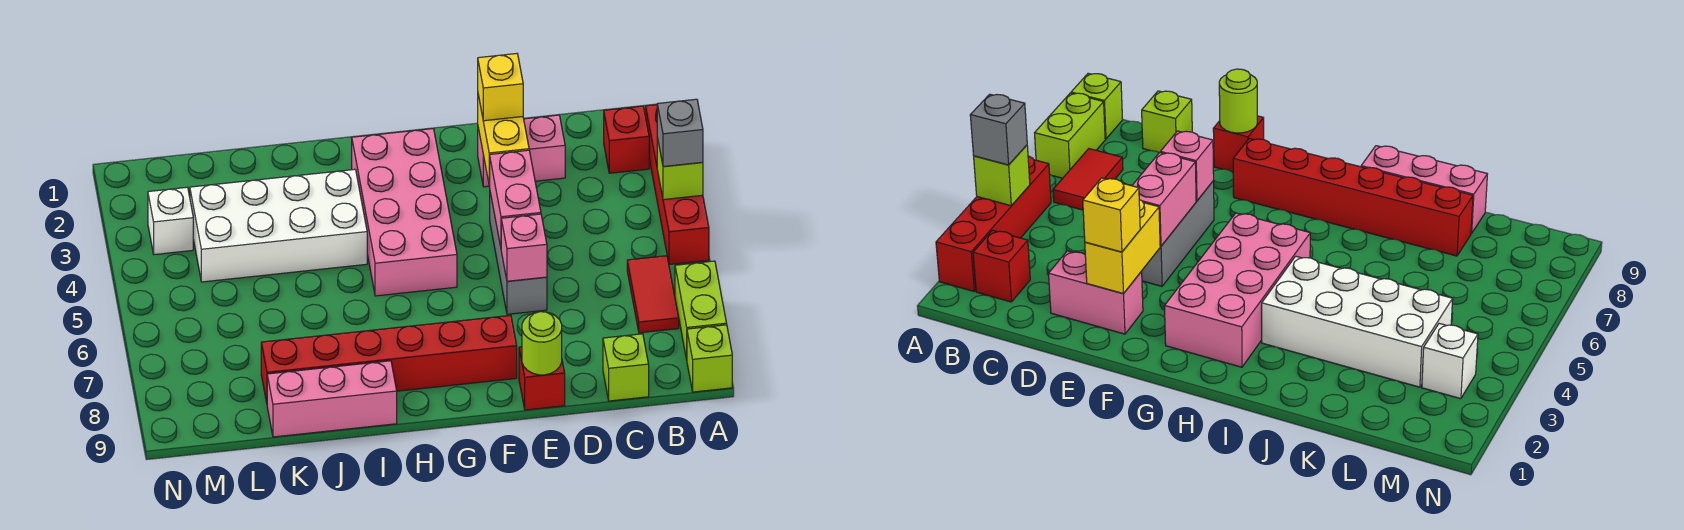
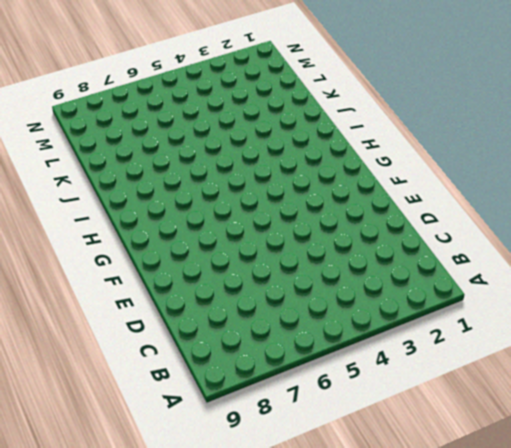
none -> red brick A2:A5 level 1
none -> lime brick A7:A8 level 1
none -> lime brick A9 level 1

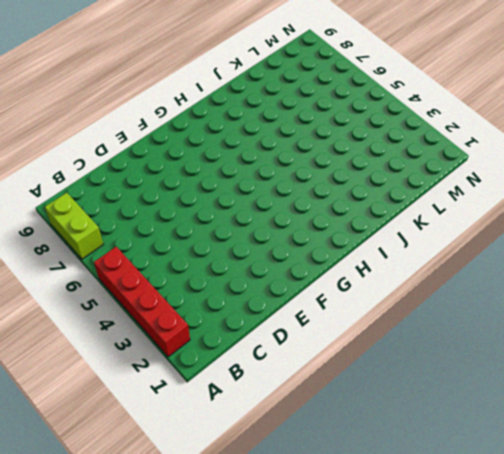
none -> lime brick A9 level 1
none -> red brick B2 level 1
none -> red tile B6:B7 level 1

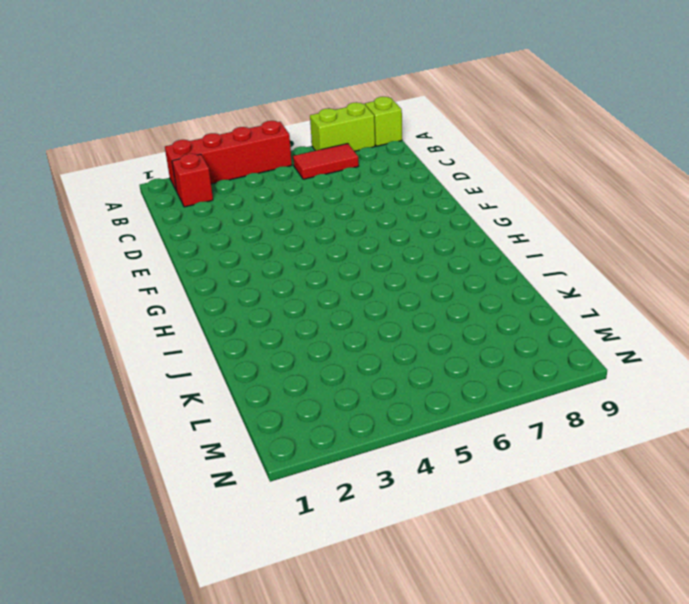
none -> lime brick C9 level 1
none -> pink brick D2:E2 level 1
none -> grey brick E4:E6 level 1

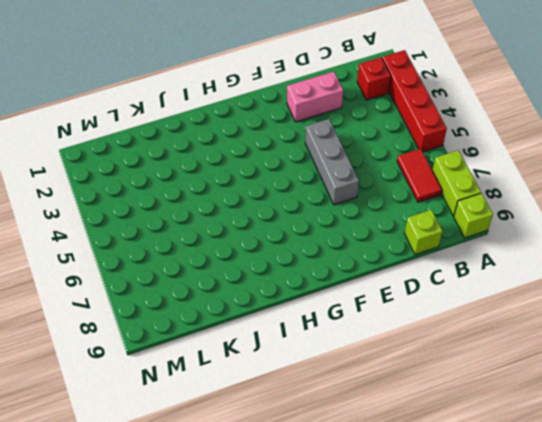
none -> red brick E9 level 1
none -> red brick F8:K8 level 1
none -> pink brick G2:H5 level 1

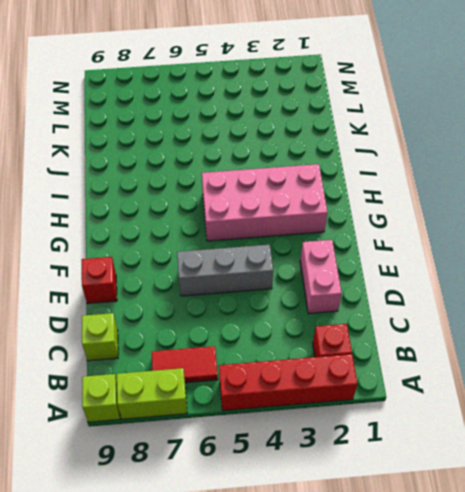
none -> red brick F8:K8 level 1
none -> white brick I3:L4 level 1
none -> pink brick I9:K9 level 1

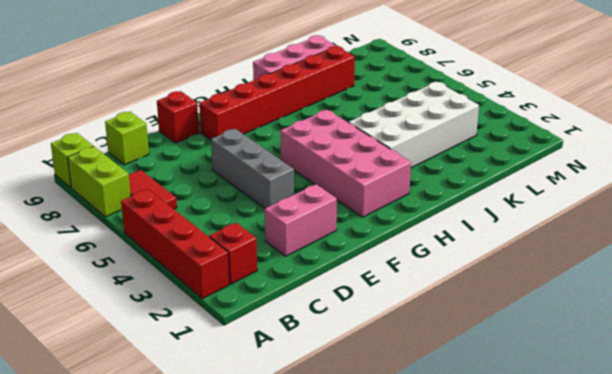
none -> white brick M3 level 1
none -> lime brick A4 level 2
none -> yellow brick E2:E3 level 2

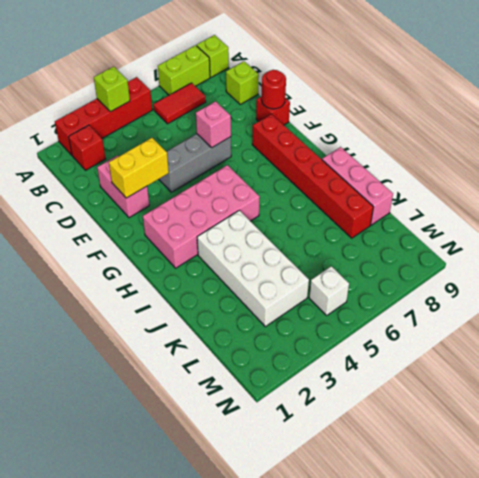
red round brick E9 level 2 -> lime round brick E9 level 2
white brick M5 level 1 -> white brick M3 level 1
none -> pink brick E4:E5 level 2
none -> grey brick A4 level 3
none -> yellow brick E2 level 3

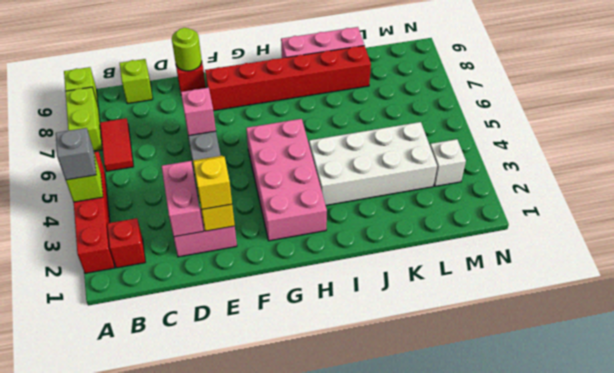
pink brick D2:D3 level 2 -> pink brick E4:E5 level 2

